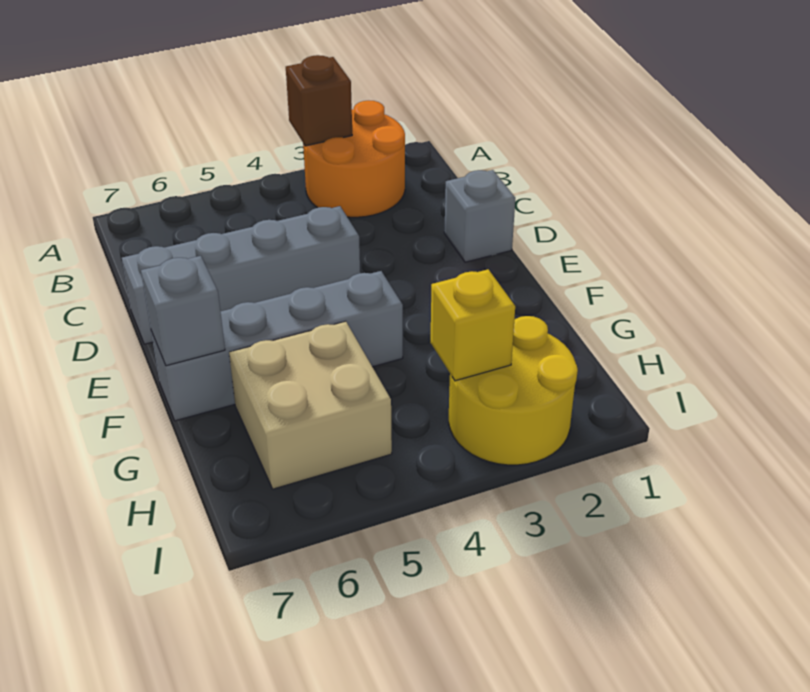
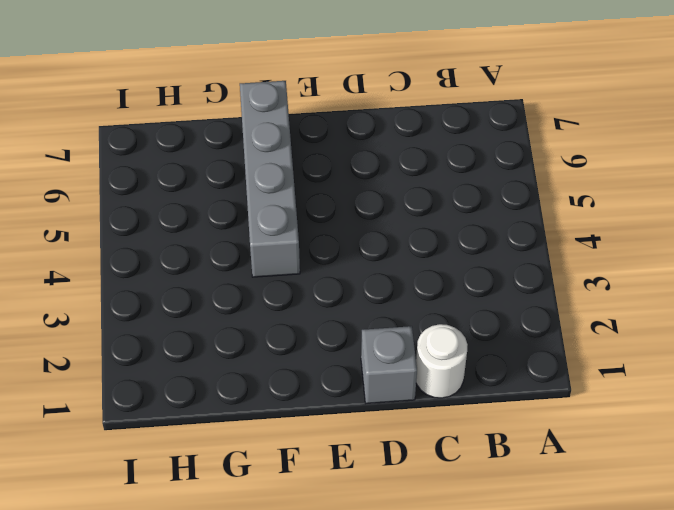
white round brick C1 level 1 -> none
none -> orange round brick A2:B3 level 1
none -> grey brick D4:D7 level 1

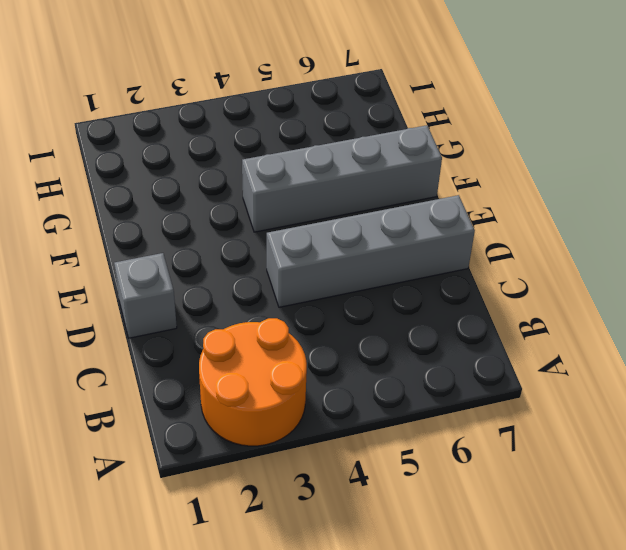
none -> tan brick G5:H6 level 1
none -> yellow round brick H2:I3 level 1

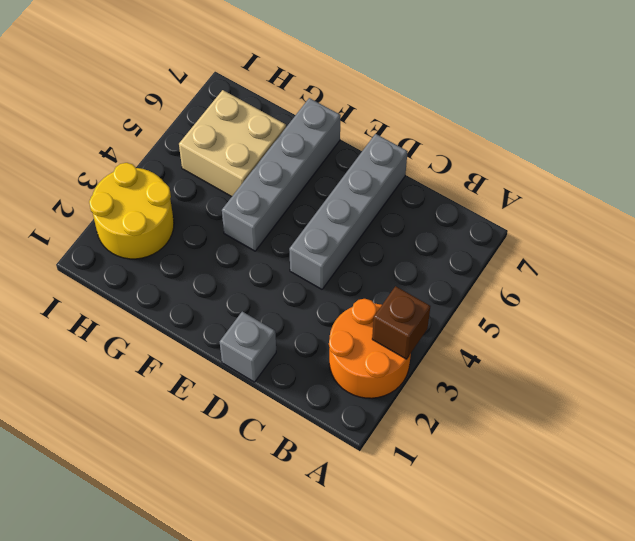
none -> grey brick F7 level 2
none -> yellow brick H3 level 2

